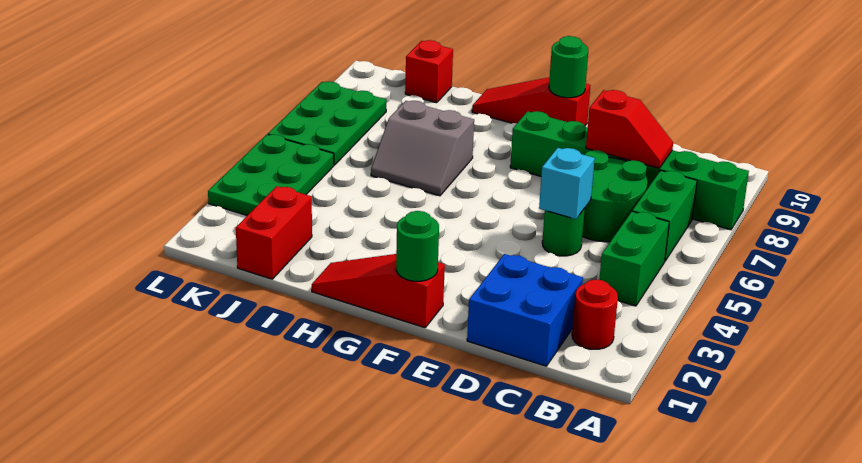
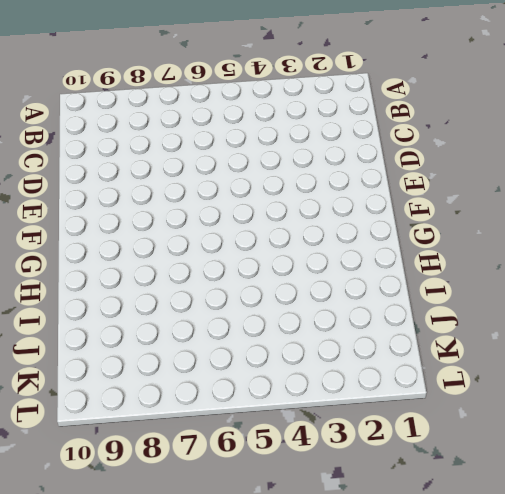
none -> green brick A8:F8 level 1
none -> red round brick B2 level 1
none -> green brick B4:B5 level 1

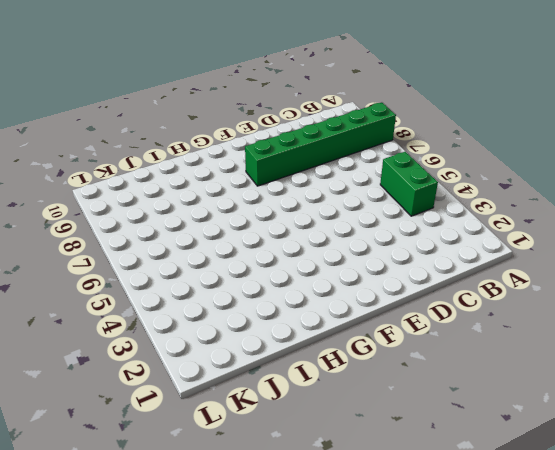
none -> red round brick B2 level 1
none -> green brick B6:B7 level 1
none -> blue brick C1:D2 level 1

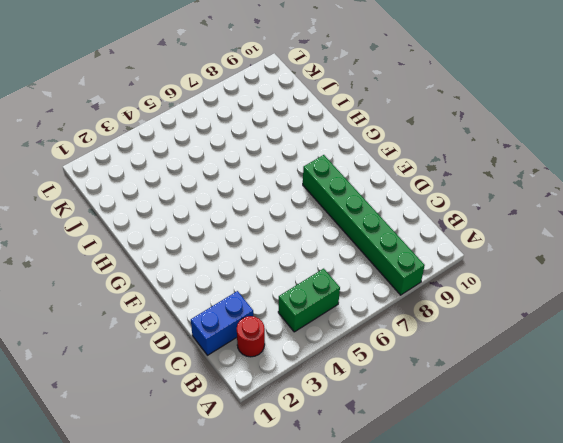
blue brick C1:C2 level 1 -> blue brick C1:D2 level 1
none -> green brick B6:B7 level 1
none -> green round brick C6:D7 level 1
none -> green round brick D5 level 1

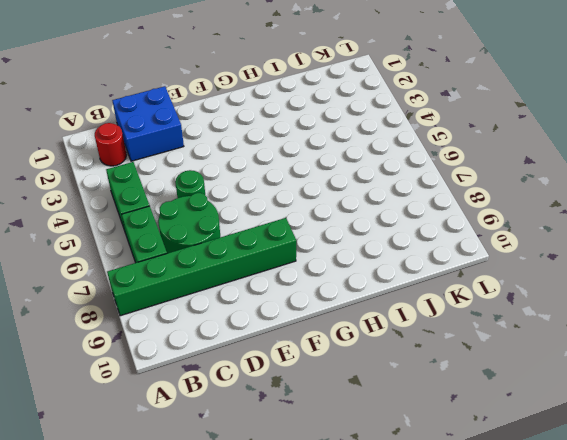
none -> red slope F1:H1 level 1 top F
none -> red slope F10:H10 level 1 top F
none -> grey slope H6:I7 level 1 top 7

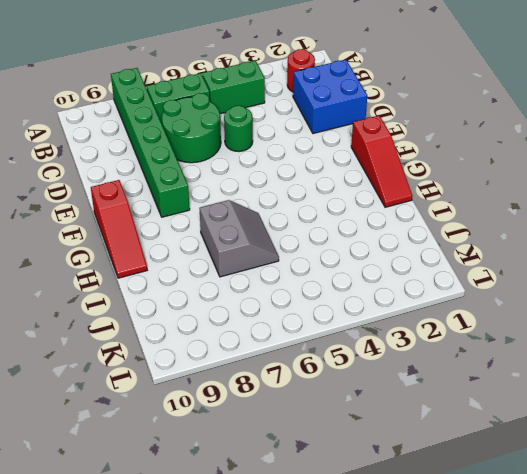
none -> red brick J1:J2 level 1
none -> red brick J10 level 1
none -> green plate K3:L5 level 1

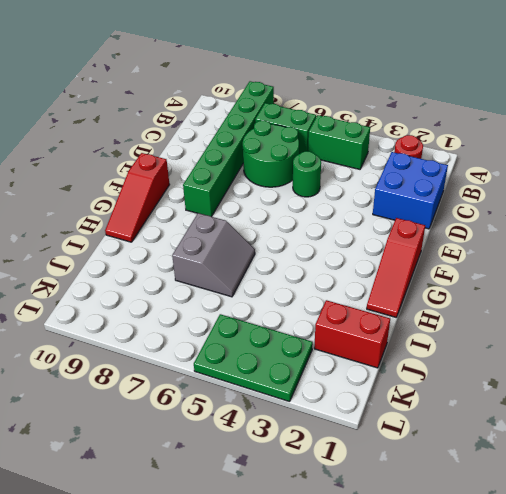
none -> red brick J10 level 1
none -> green plate K6:L8 level 1
none -> red slope C8:D8 level 2 top D

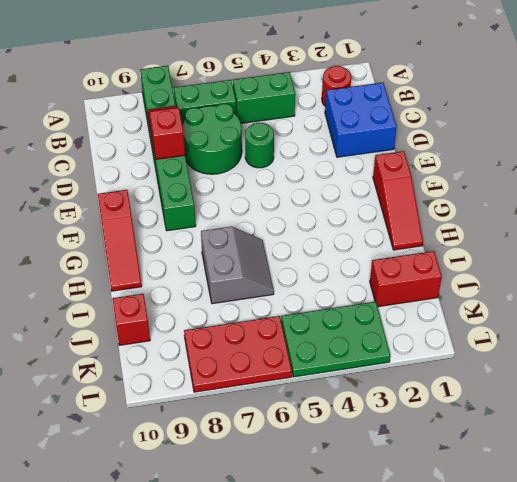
red plate K6:L8 level 1 -> green plate K6:L8 level 1
none -> cyan brick D5 level 2
none -> green round brick F1 level 2
none -> green round brick F10 level 2

